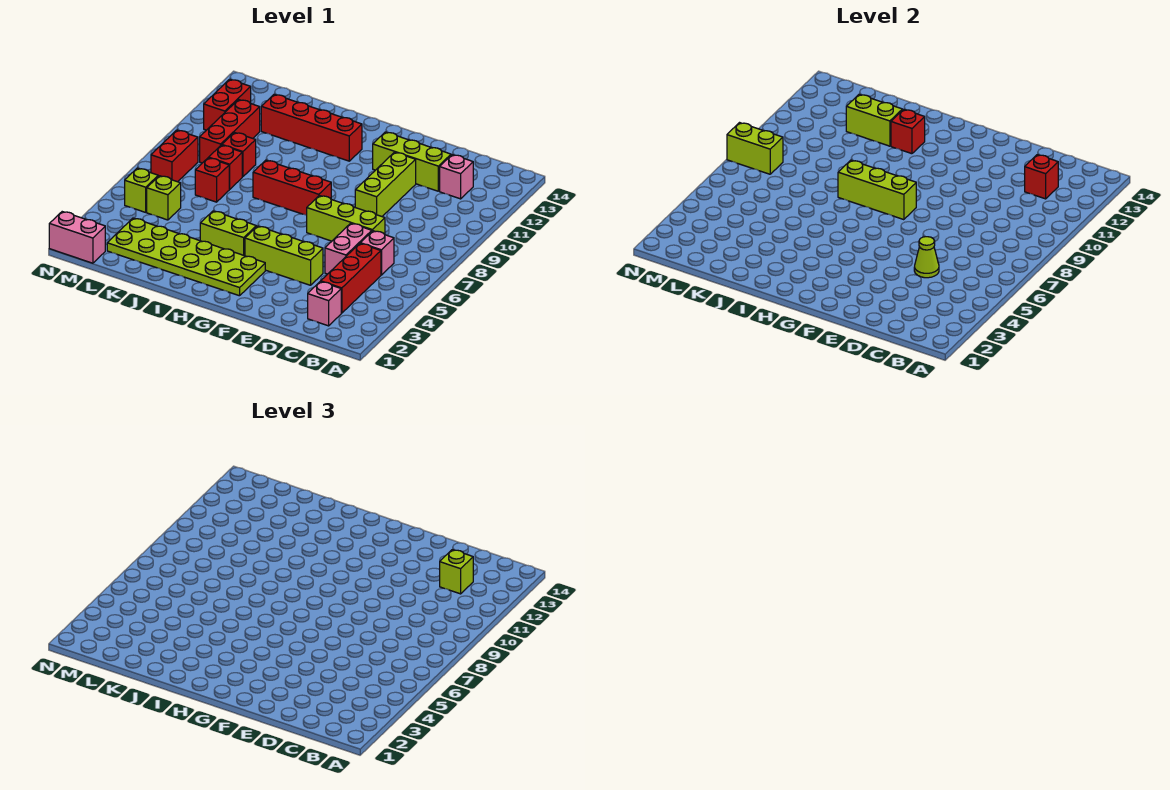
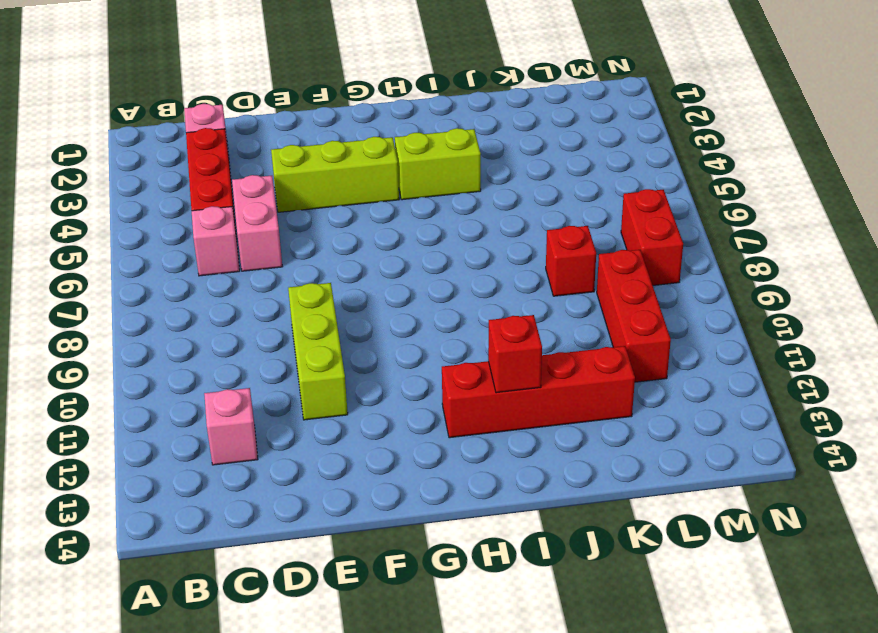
none -> lime brick D7:F7 level 1
none -> lime brick D12:F12 level 1
none -> lime plate G2:L3 level 1

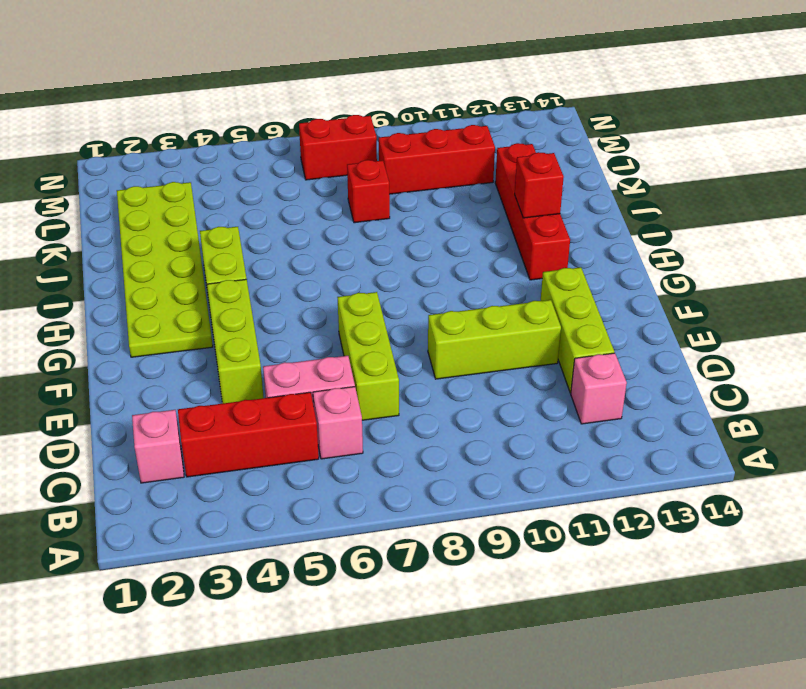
none -> red brick G8:I8 level 1
none -> red brick K7 level 1
none -> red brick K9 level 1

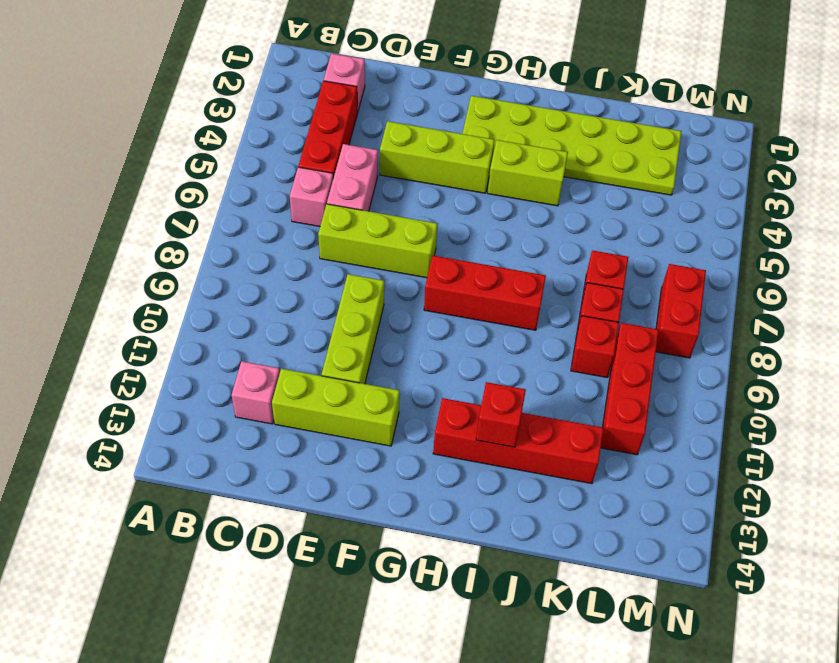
none -> lime brick L5 level 1
none -> pink brick M1:N1 level 1
none -> lime brick M5 level 1

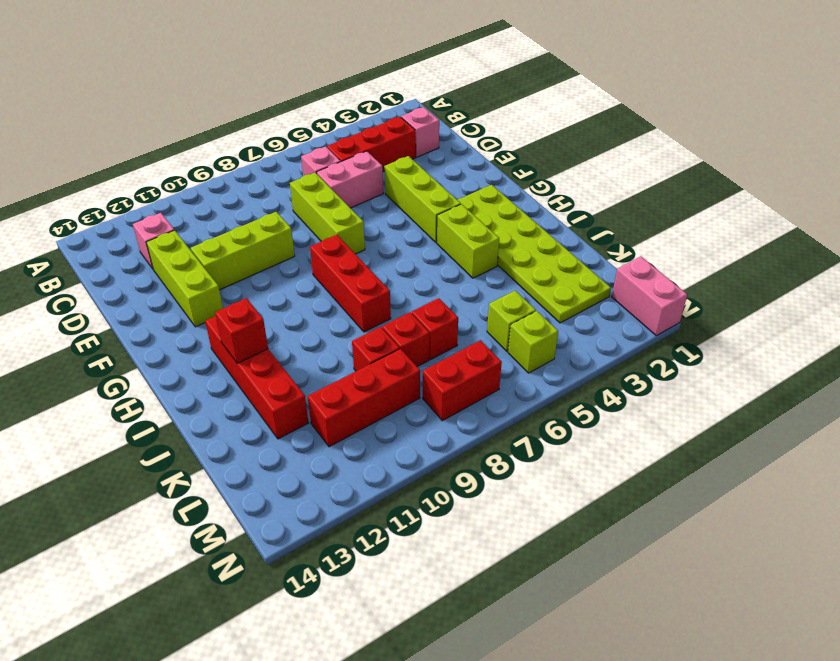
none -> red brick M11:M12 level 1
none -> red brick C12 level 2
none -> lime cone D5 level 2

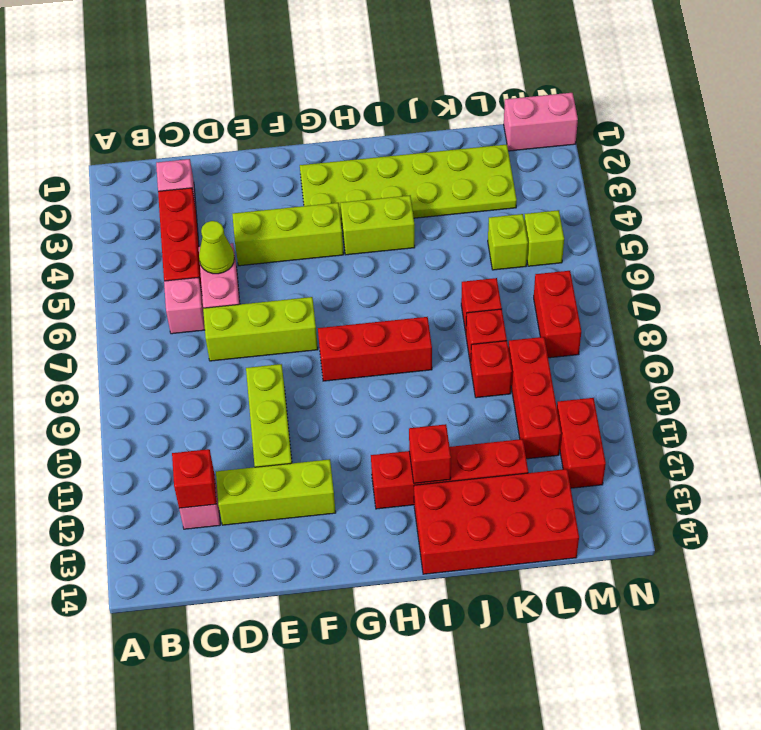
red brick I13:L14 level 1 -> none
none -> lime brick G8:I8 level 2
none -> lime brick J12:K12 level 2
none -> lime brick M8:N8 level 2

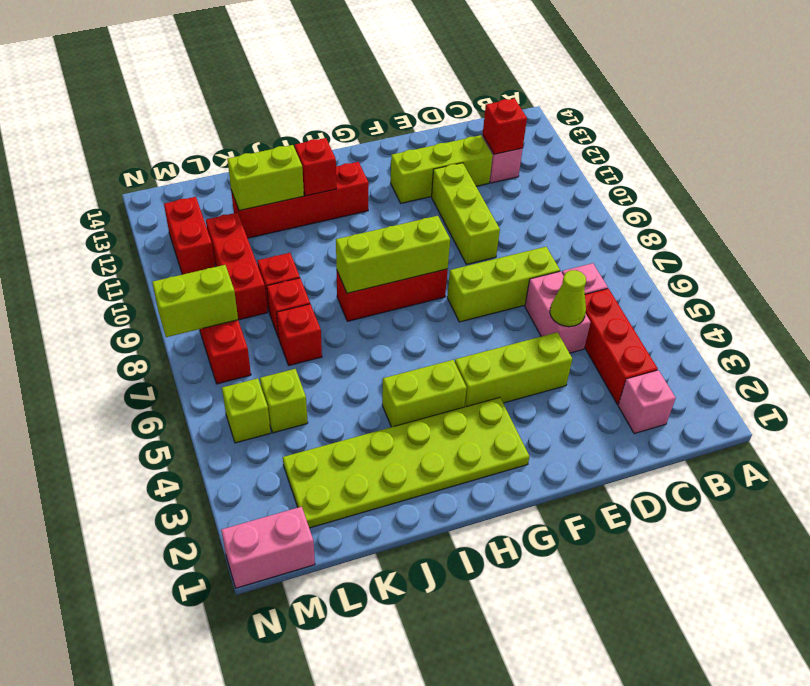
none -> lime brick C12 level 3

